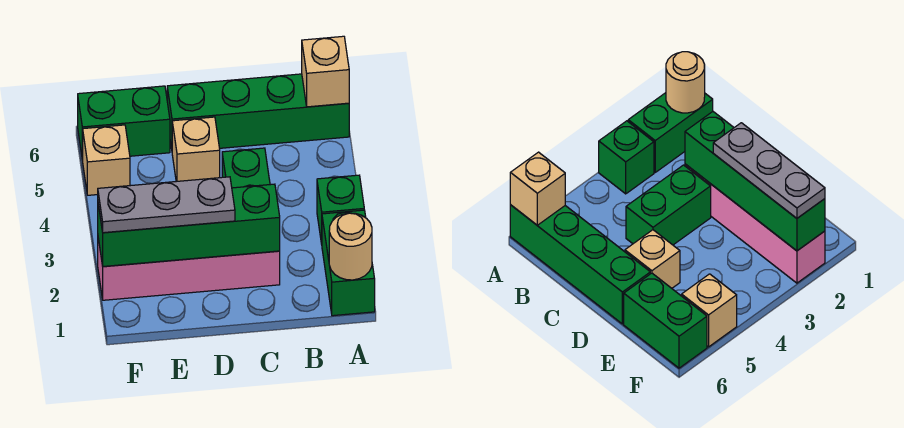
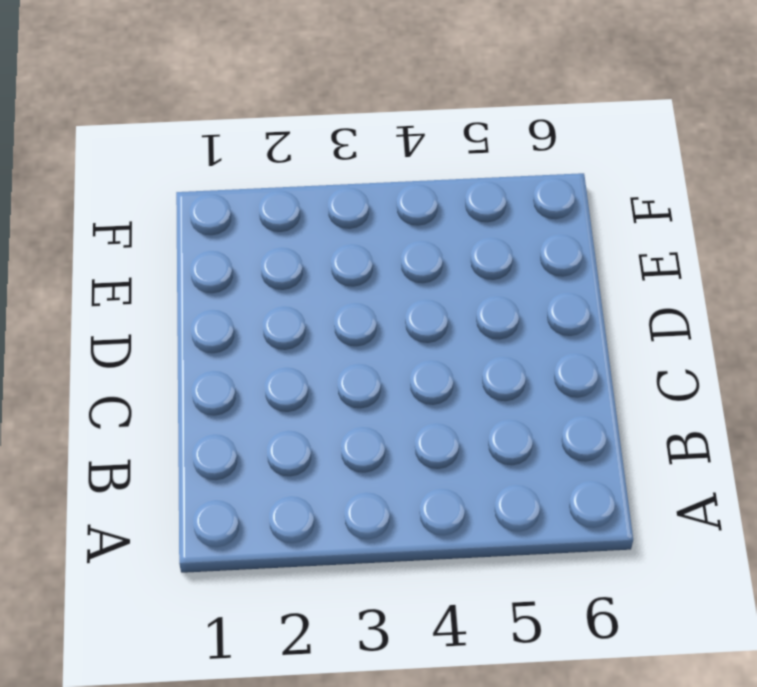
none -> green brick A1:A2 level 1
none -> green brick A3 level 1
none -> green brick A6:D6 level 1

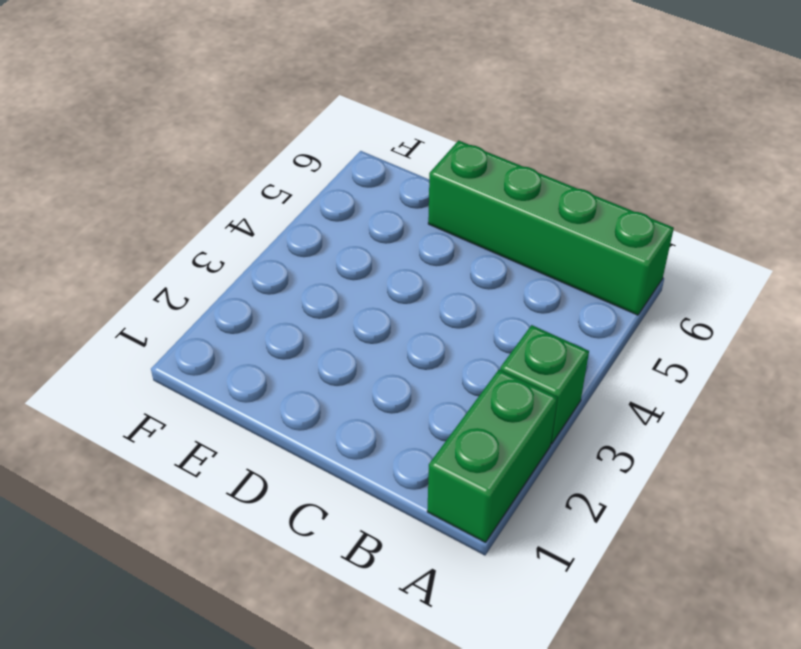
none -> pink brick C2:F2 level 1
none -> green brick C3:C4 level 1
none -> tan brick D5 level 1

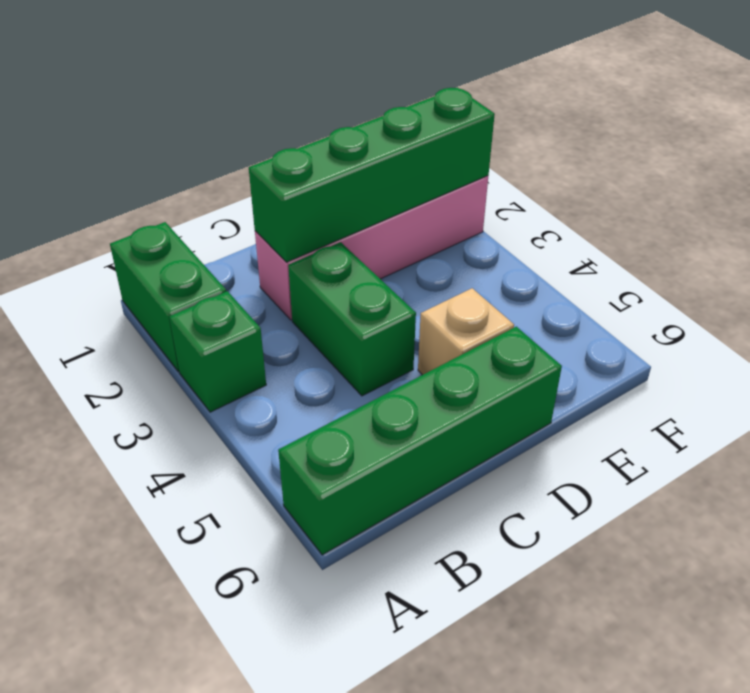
none -> green brick E6:F6 level 1
none -> tan brick F5 level 1
none -> tan round brick A1 level 2

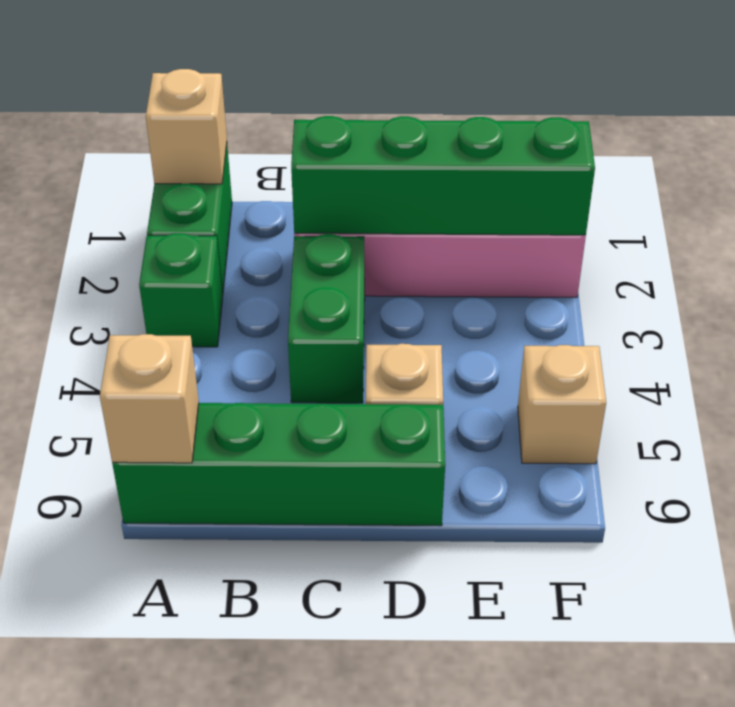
tan brick A1 level 2 -> tan round brick A1 level 2
none -> green brick E6:F6 level 1
none -> grey plate D2:F2 level 3

